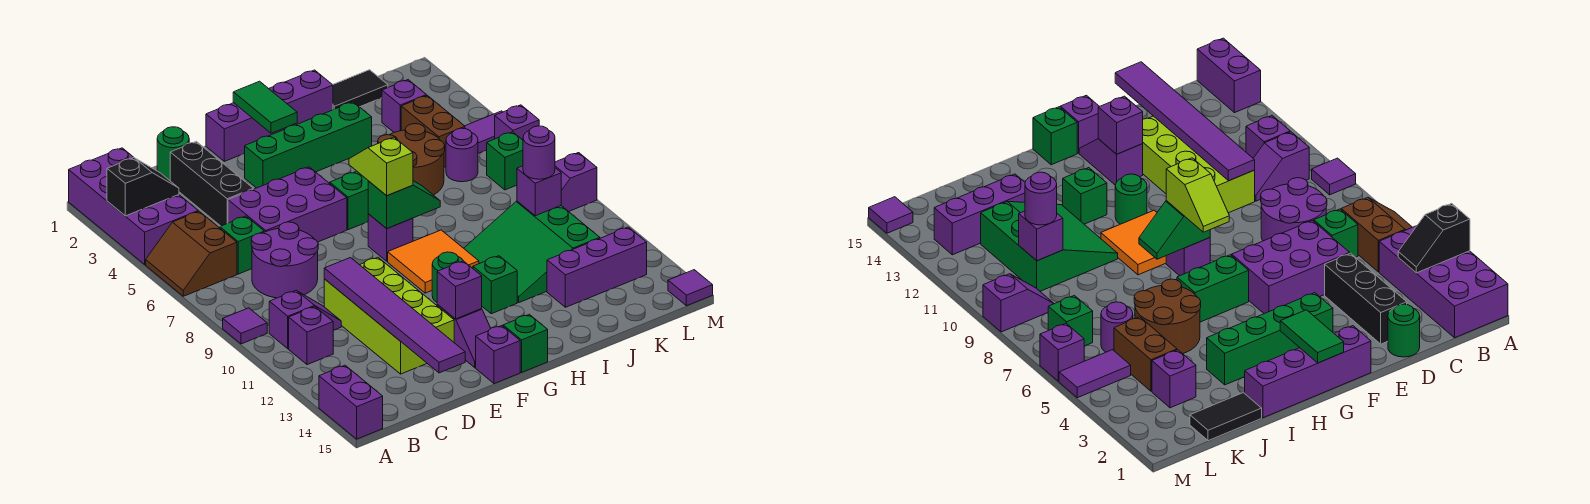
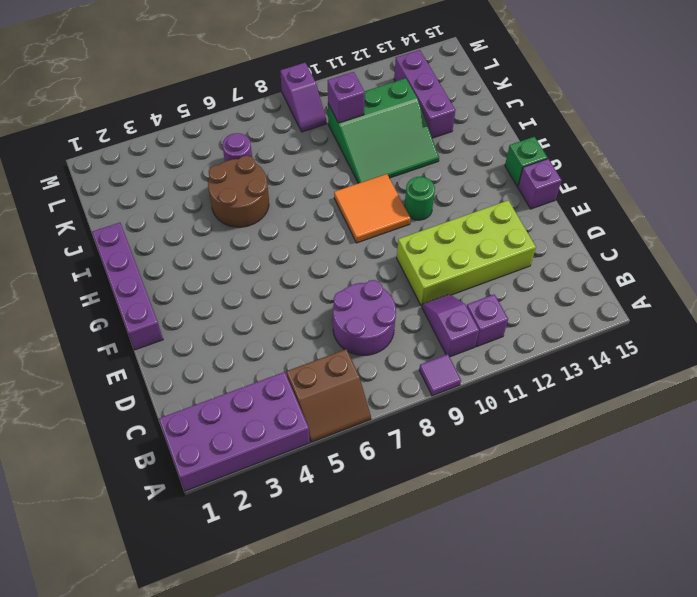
none -> purple brick A14:A15 level 1
none -> green brick C6 level 1
none -> green round brick D1 level 1
none -> black brick D2:D4 level 1

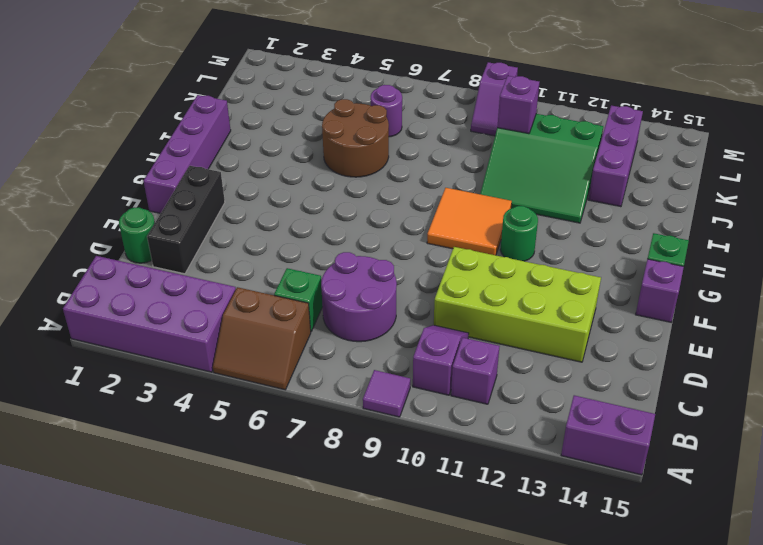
black brick D2:F2 level 1 -> black brick D2:D4 level 1
none -> purple brick D5:F6 level 1
none -> green brick F3:I3 level 1
none -> purple slope F13:F14 level 1 top 13
none -> green brick G6:H6 level 1

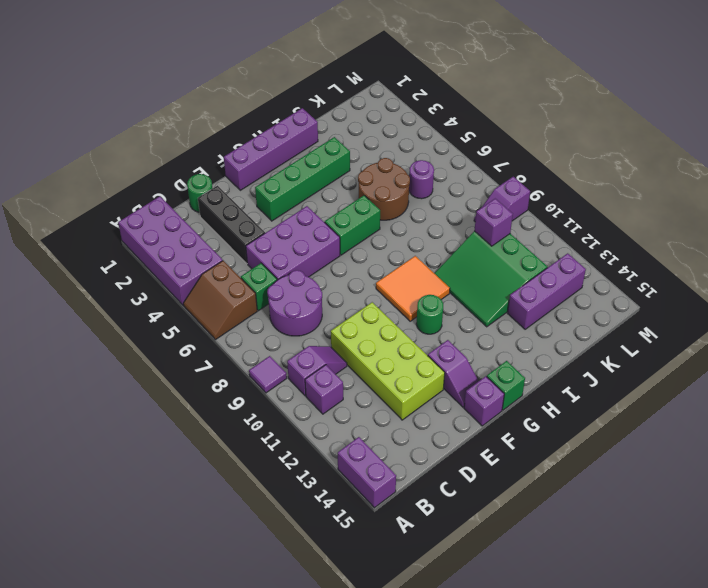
none -> purple brick G8 level 1
none -> green brick H12 level 1
none -> black tile J1:K1 level 1
none -> purple brick K3 level 1

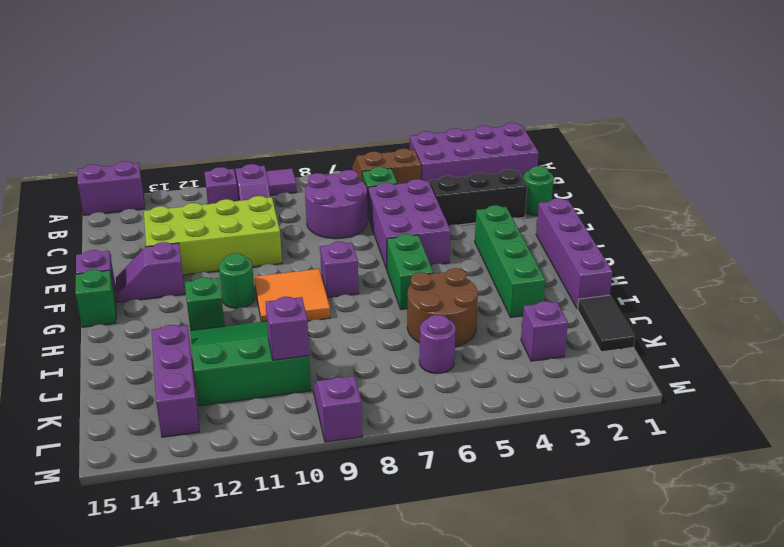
none -> brown brick K4:K5 level 1
none -> purple tile L5:M5 level 1
none -> green brick L7 level 1
none -> purple brick M6 level 1

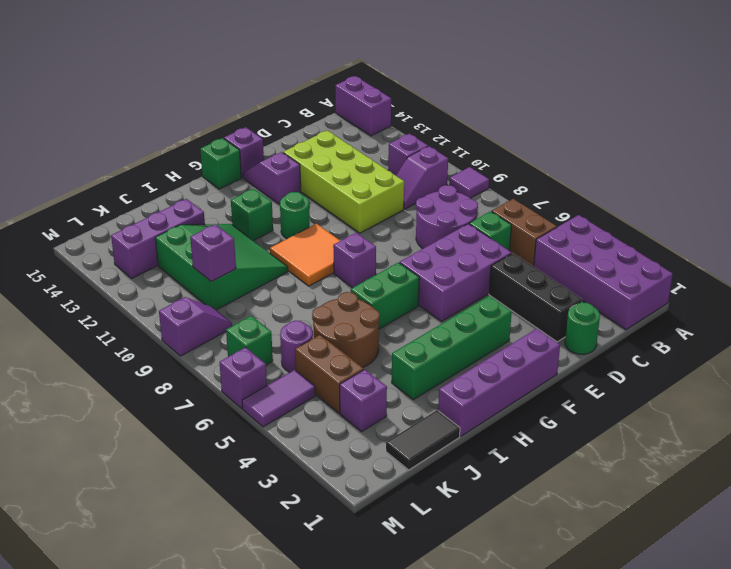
none -> purple tile M15 level 1
none -> black slope A3:B3 level 2 top A
none -> purple tile D10:D15 level 2
none -> purple brick F13 level 2

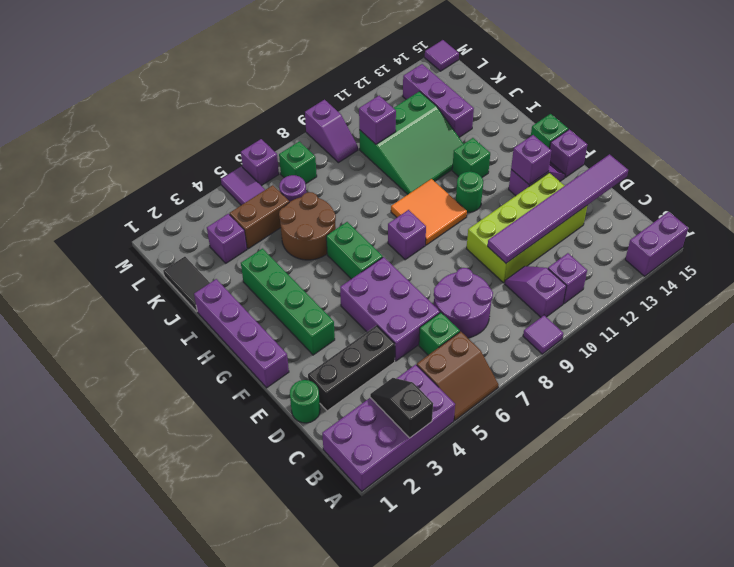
none -> green tile G1:G2 level 2
none -> green slope G8:H8 level 2 top G
none -> lime slope G7:G8 level 3 top 8
none -> purple round brick K10 level 3

